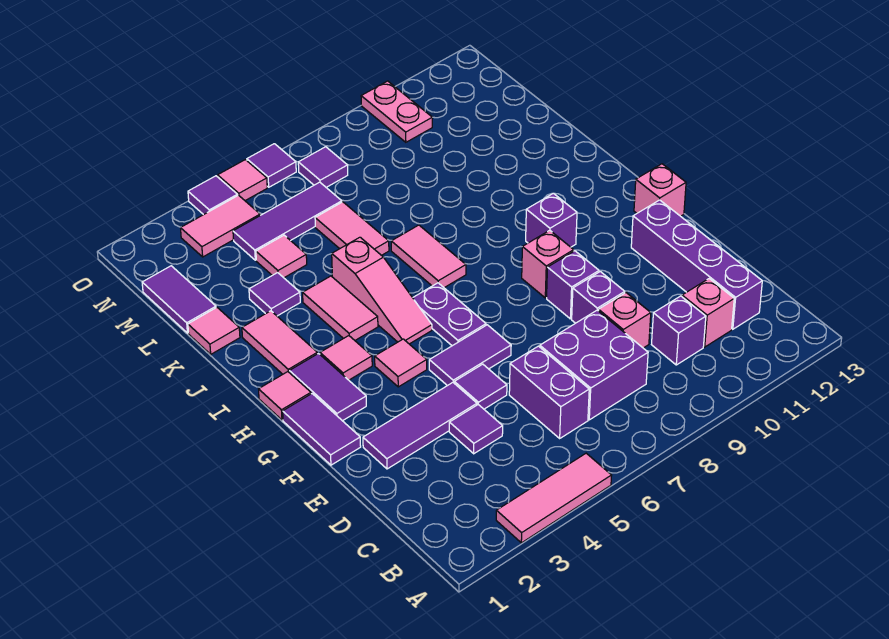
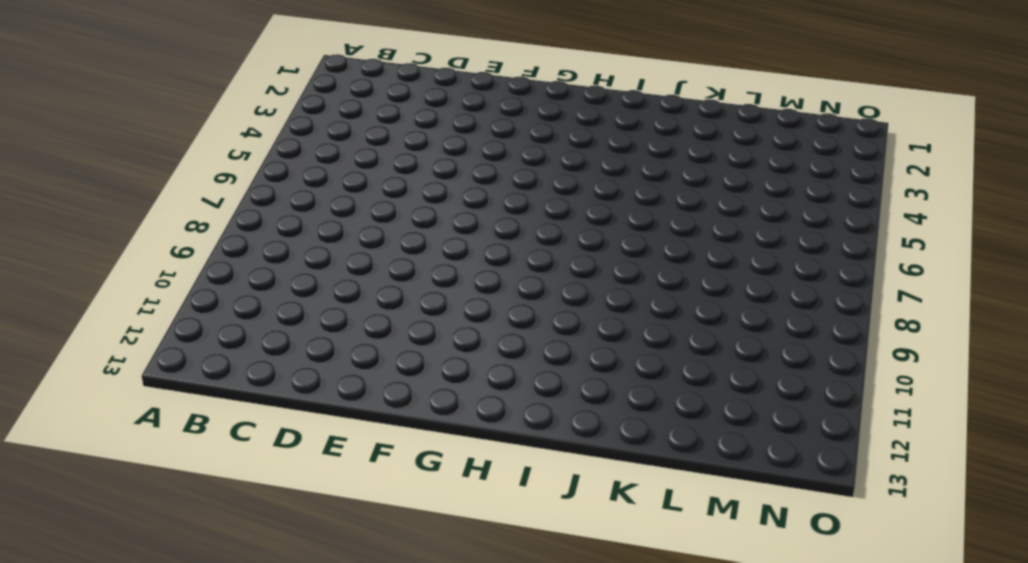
none -> pink tile A3:A5 level 1
none -> purple brick C6:D6 level 1
none -> purple brick C7:D8 level 1
none -> purple brick C10 level 1

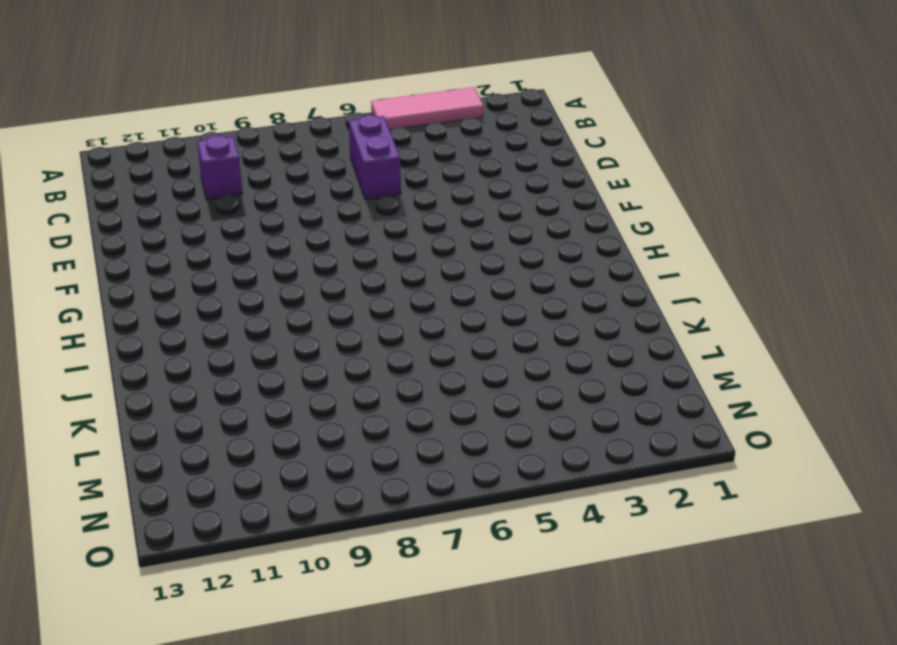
none -> purple brick C7:D8 level 1
none -> pink brick C11 level 1
none -> purple brick C12:F12 level 1
none -> purple tile D4 level 1

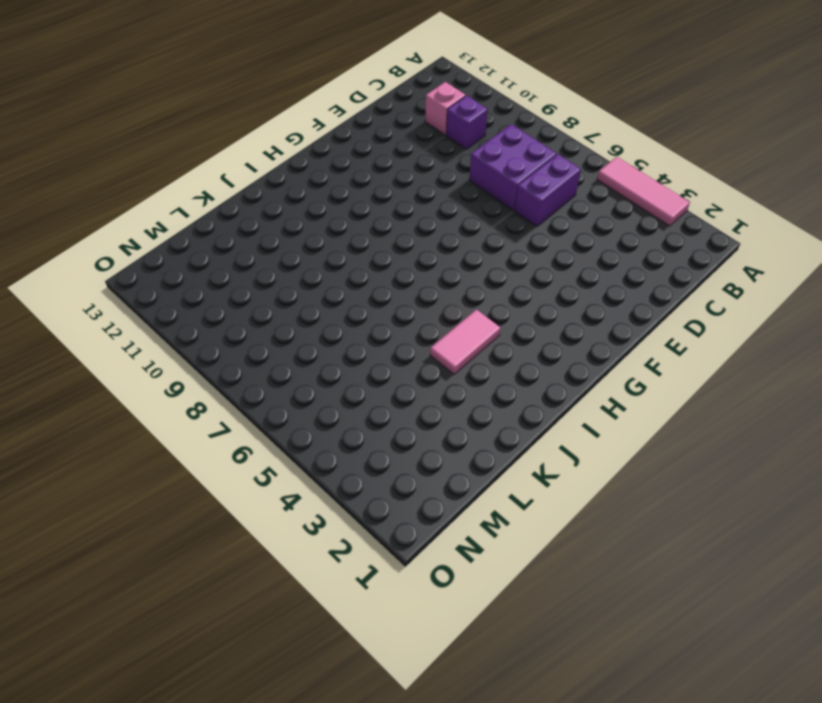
none -> purple brick C12:F12 level 1
none -> purple tile D4 level 1
none -> pink brick D9 level 1
none -> purple tile E2:E4 level 1

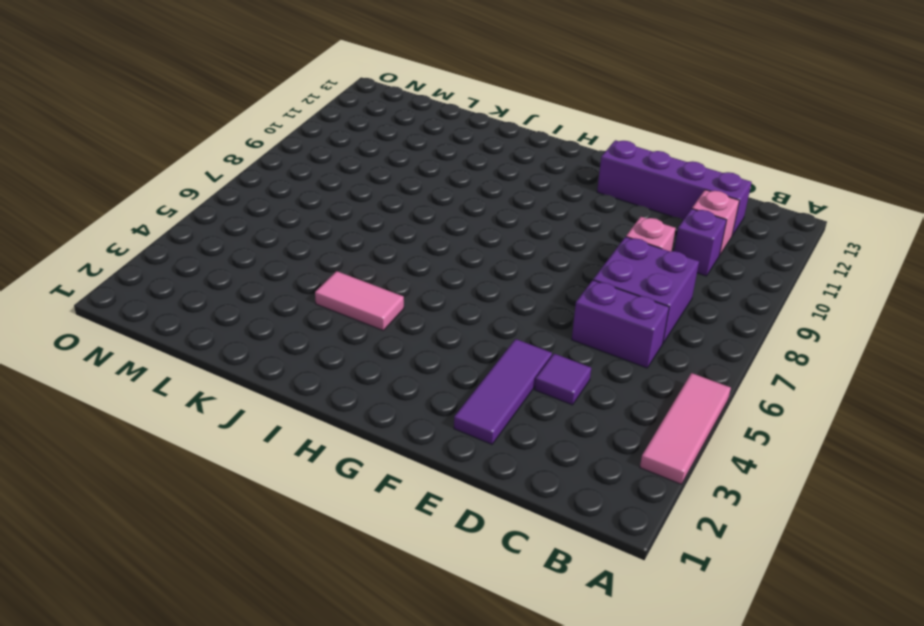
none -> purple tile E5 level 1
none -> purple brick E9 level 1
none -> purple tile F1:G1 level 1
none -> purple tile F5:F6 level 1

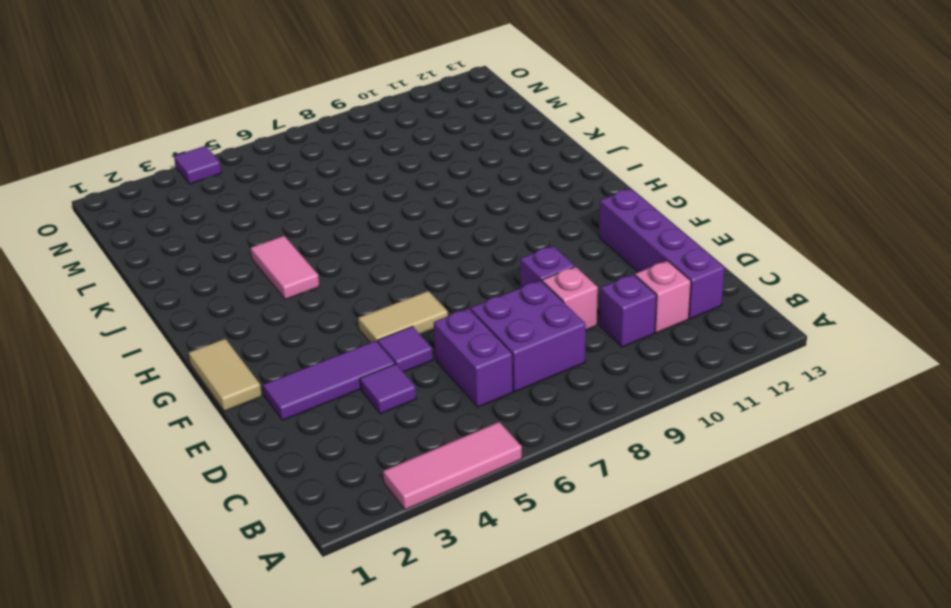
tan tile F1:G1 level 1 -> purple tile F1:G1 level 1
tan tile F5:F6 level 1 -> purple tile F5:F6 level 1
none -> purple brick F9 level 1
none -> purple tile G2:H2 level 1
none -> pink tile G4 level 1
none -> purple plate G6:H6 level 1

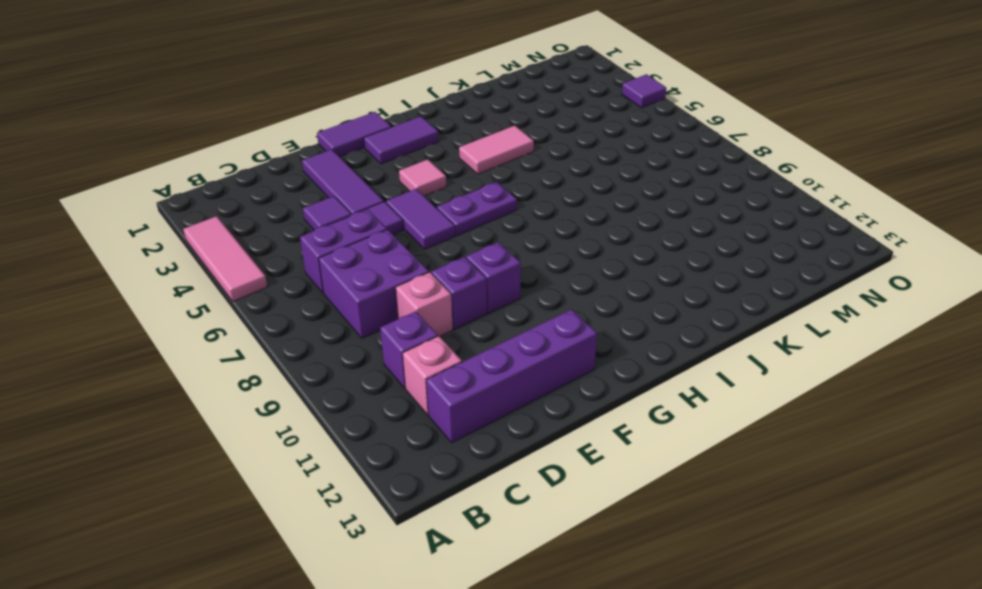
none -> pink brick G9 level 1
none -> pink brick G13 level 1
none -> pink tile H1 level 1
none -> pink tile H3 level 1

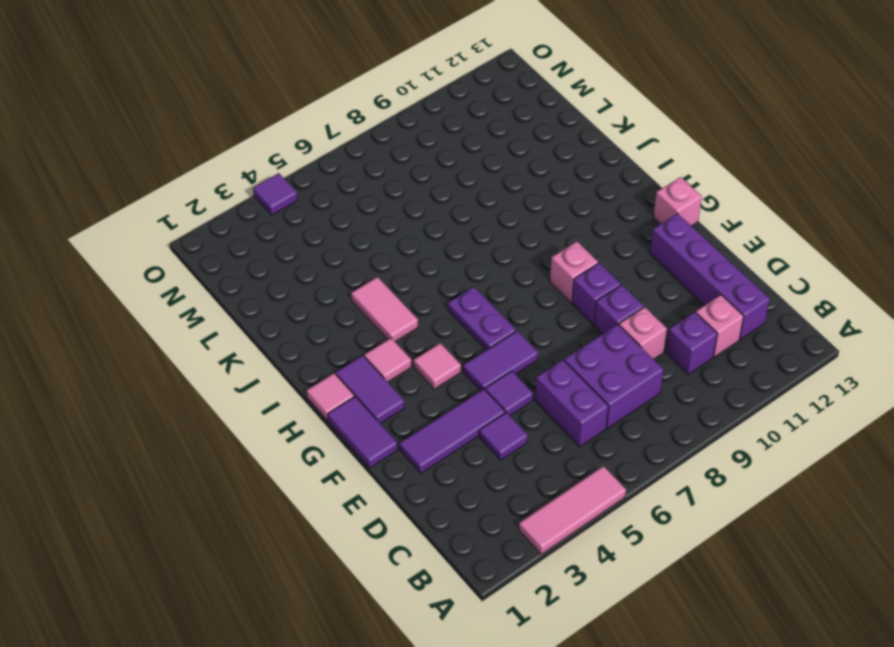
none -> pink slope H5:J5 level 1 top J
none -> purple brick H10 level 1
none -> pink tile I2:J2 level 1
none -> pink tile I7:J7 level 1

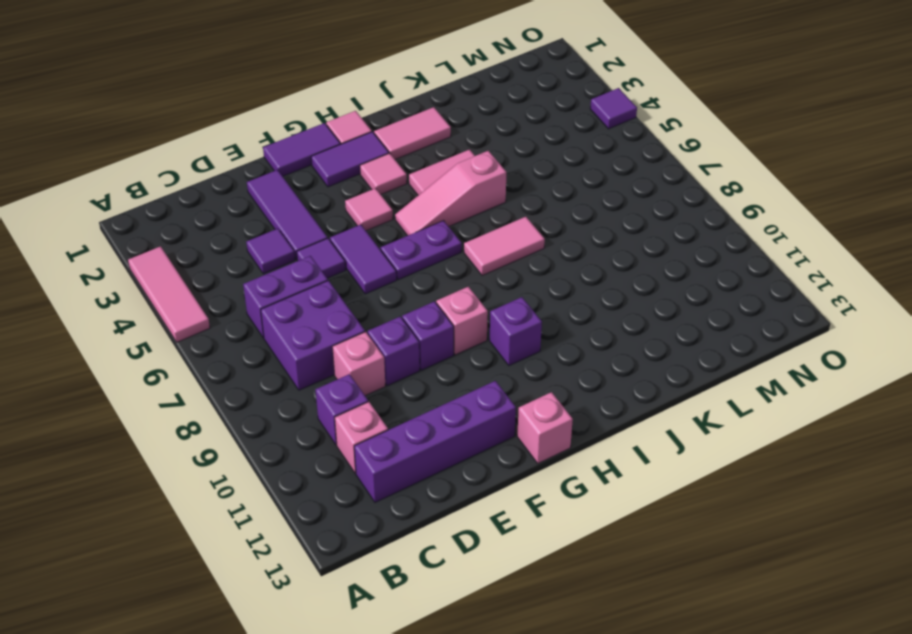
none -> pink tile K1 level 1
none -> purple tile K3 level 1
none -> pink tile K6:L6 level 1
none -> purple tile L1:M1 level 1

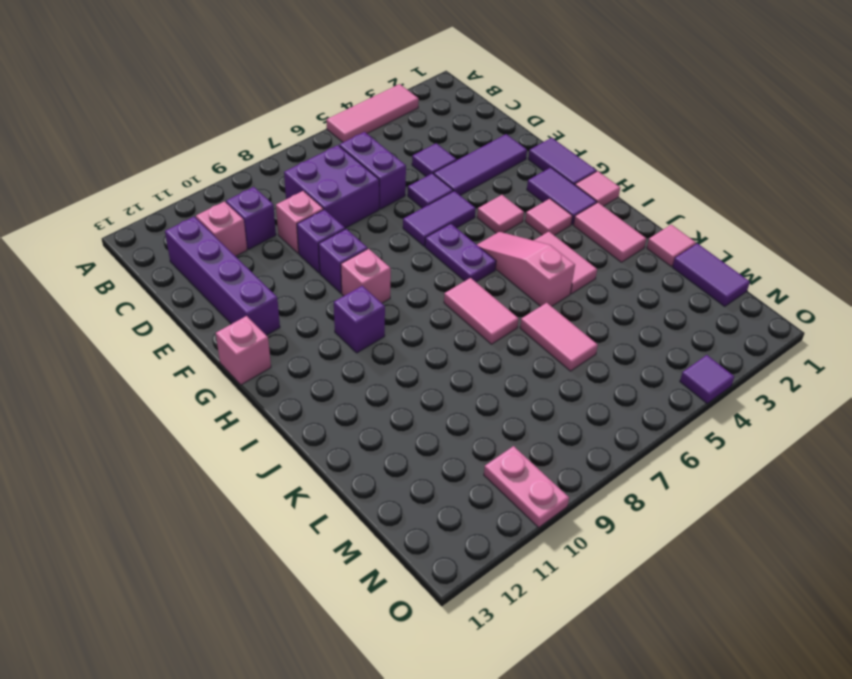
none -> purple tile K3 level 1
none -> pink tile L4 level 1
none -> purple tile M4:M6 level 1
none -> pink tile N3:N4 level 1

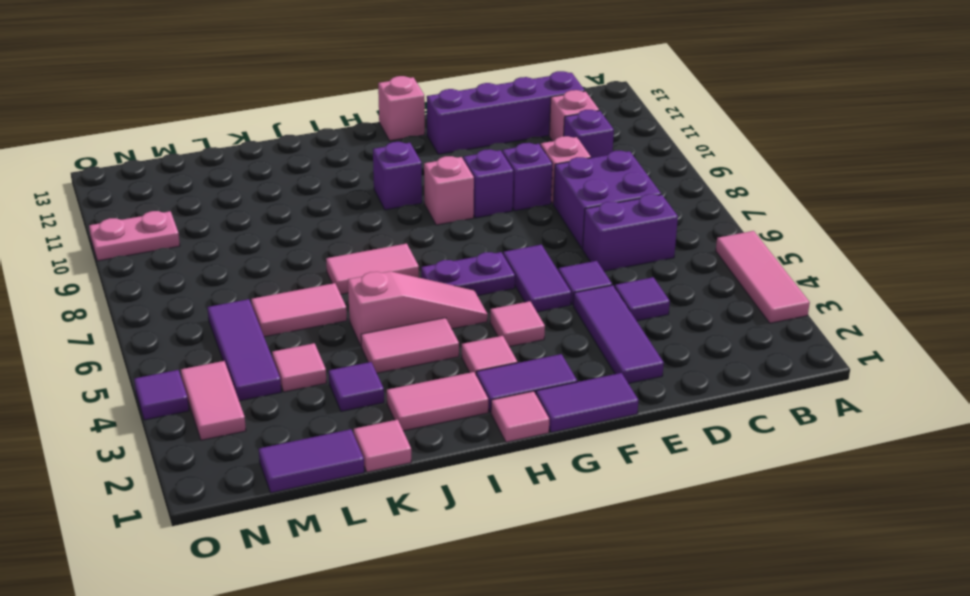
none -> purple tile N7 level 1
none -> pink tile O5 level 1
none -> purple tile O6 level 1

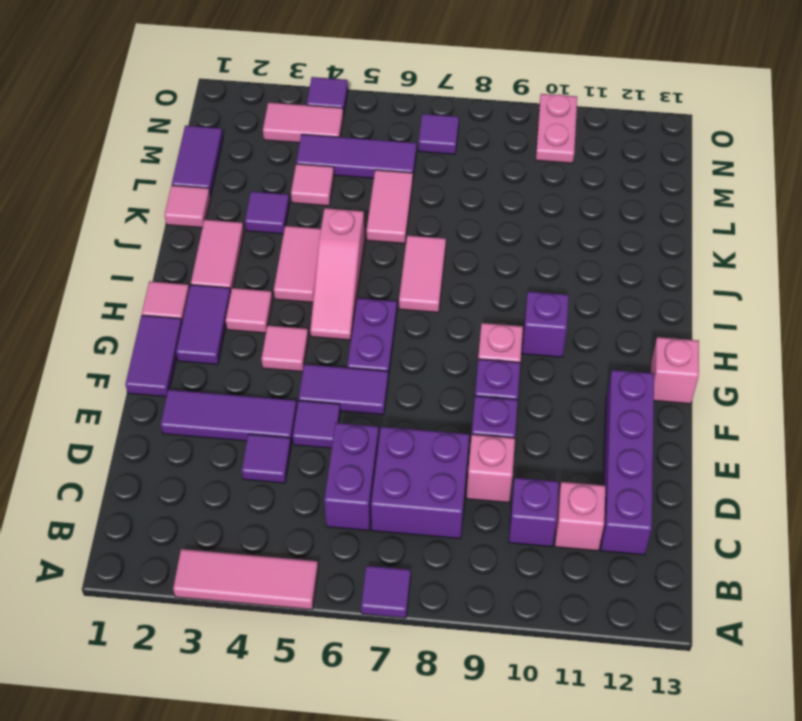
purple tile A7 level 1 -> purple tile O6 level 1
none -> pink tile O5 level 1

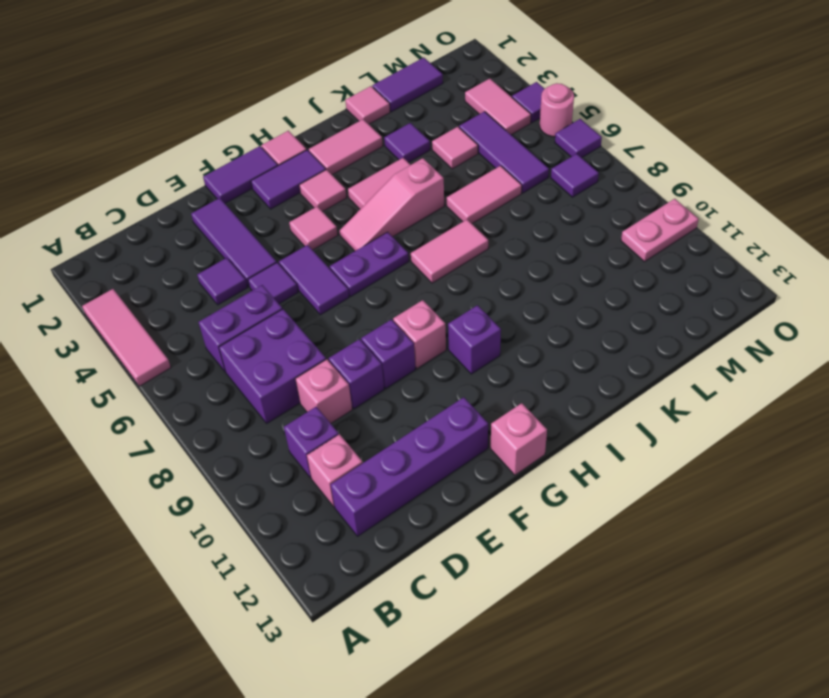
pink round brick O5 level 1 -> pink tile O5 level 1

